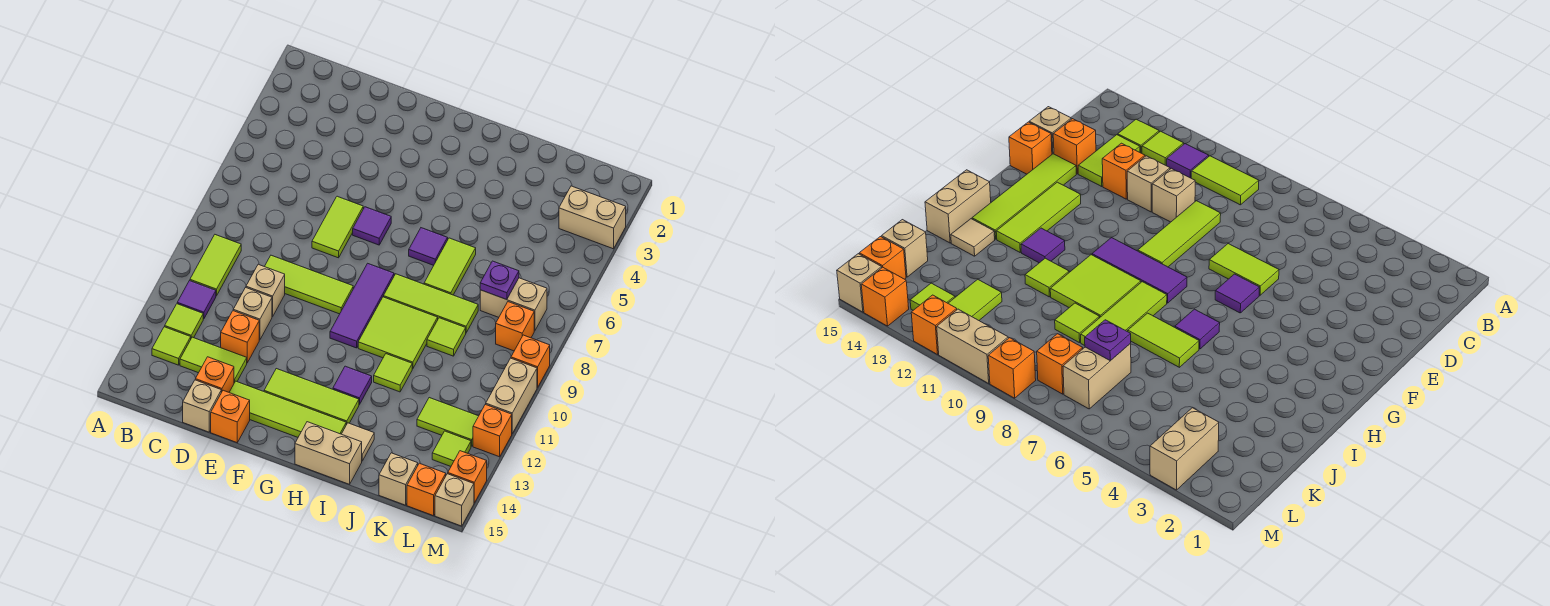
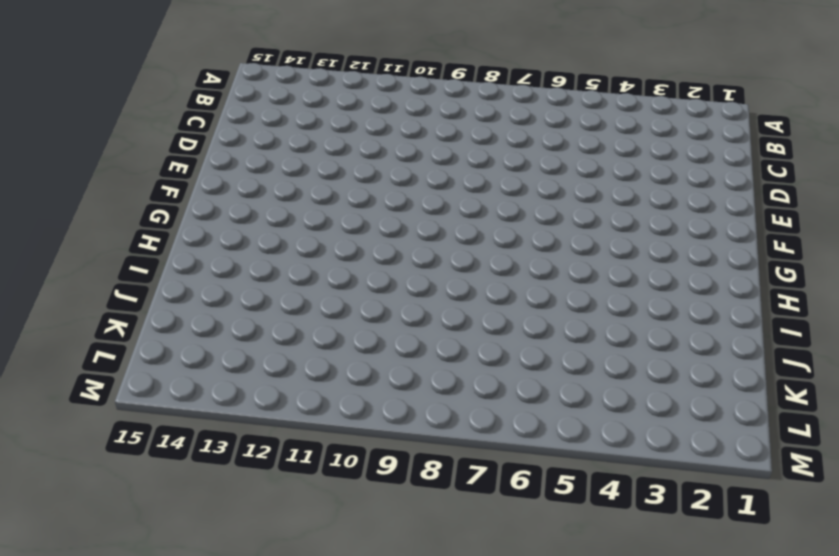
none -> lime tile B9:B10 level 1
none -> purple tile B11 level 1
none -> lime tile B12 level 1
none -> lime tile B13 level 1

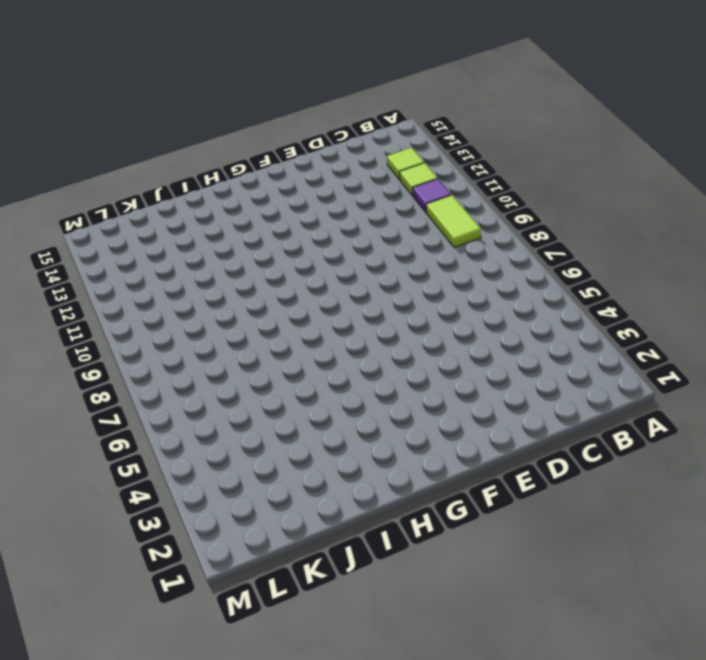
none -> lime tile C13:D13 level 1
none -> lime tile D9:F9 level 1
none -> tan brick D10 level 1
none -> tan brick D11 level 1

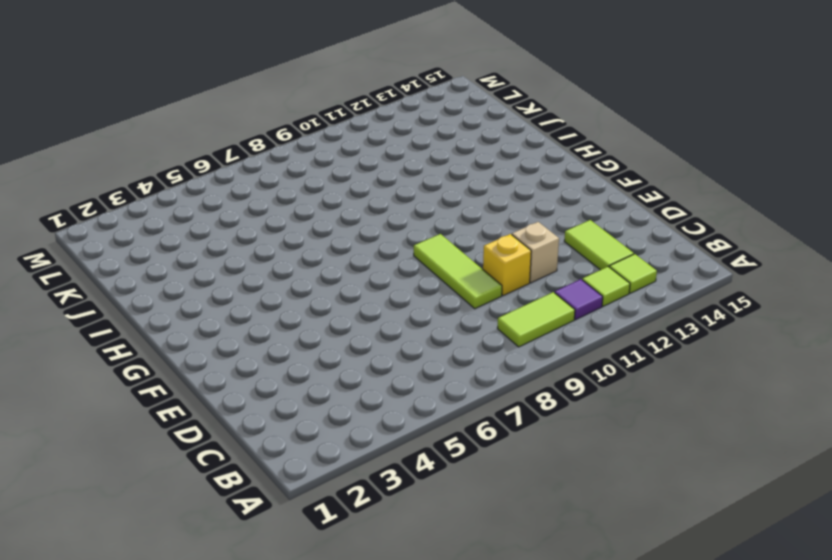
yellow brick D10 level 1 -> tan brick D10 level 1
none -> orange brick D12 level 1
none -> orange brick D14 level 1
none -> tan brick D15 level 1
none -> lime tile E6:E7 level 1

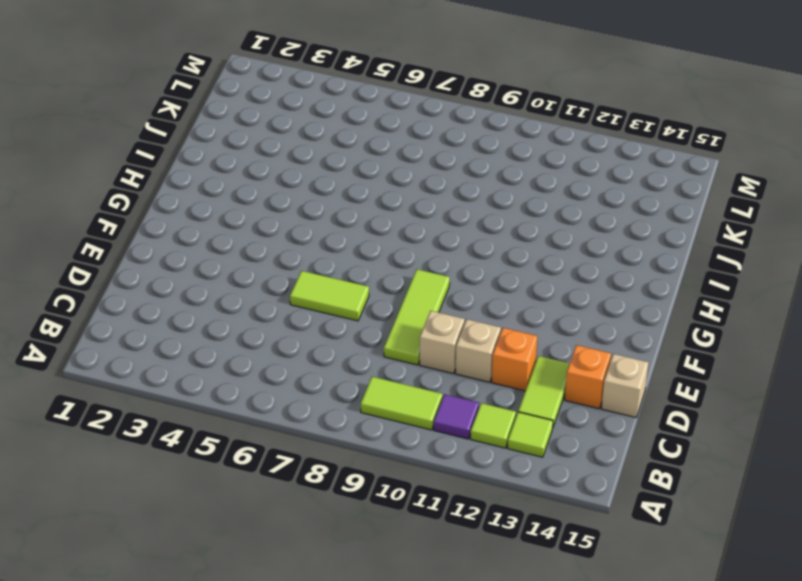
none -> lime tile E14:H14 level 1
none -> orange brick E15 level 1
none -> purple tile F6 level 1
none -> lime tile F13:H13 level 1

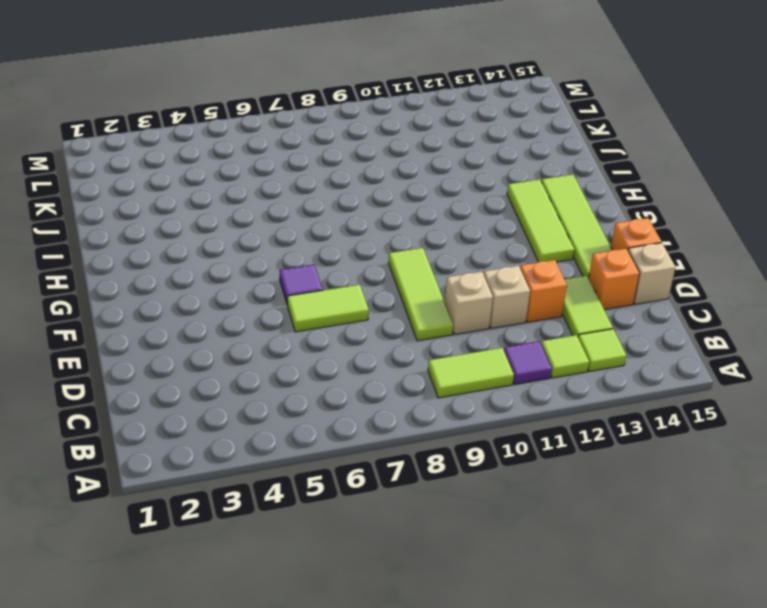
none -> purple tile G8:G10 level 1
none -> purple tile H6 level 1
none -> lime tile H8:J8 level 1
none -> lime tile H9:I10 level 1

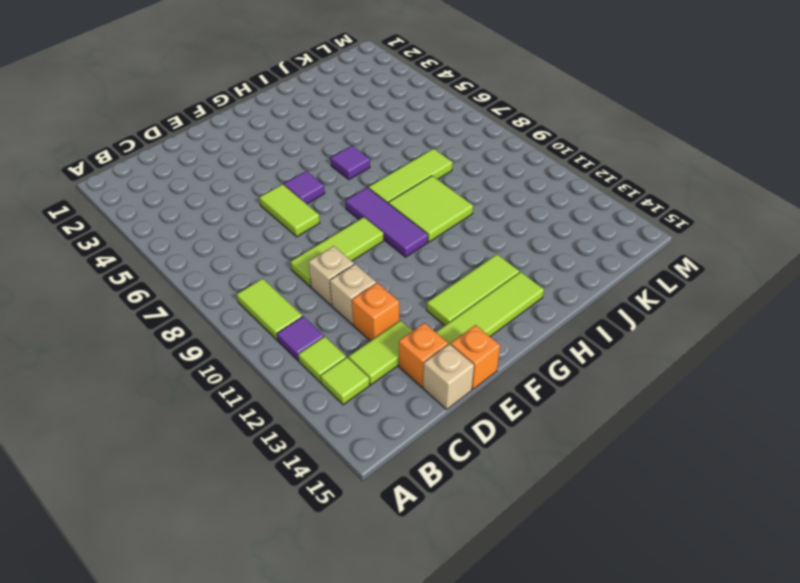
none -> purple tile H12 level 1
none -> tan brick H15:I15 level 1
none -> lime tile I6:I7 level 1
none -> lime tile I11 level 1

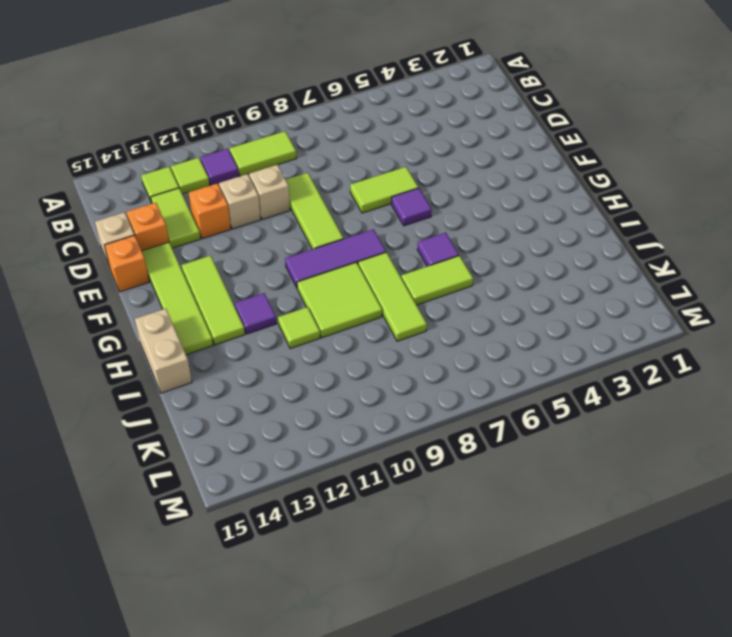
none -> tan tile I14 level 1
none -> lime tile J9 level 1
none -> tan brick K7:L7 level 1
none -> lime tile K12:L12 level 1

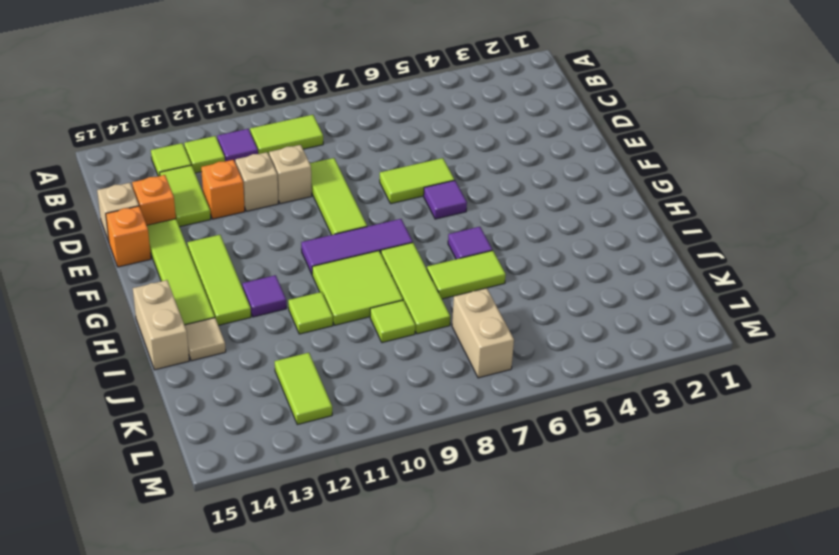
none -> tan brick K15 level 1
none -> tan brick L3:M3 level 1
none -> orange brick L8 level 1
none -> lime tile L13 level 1

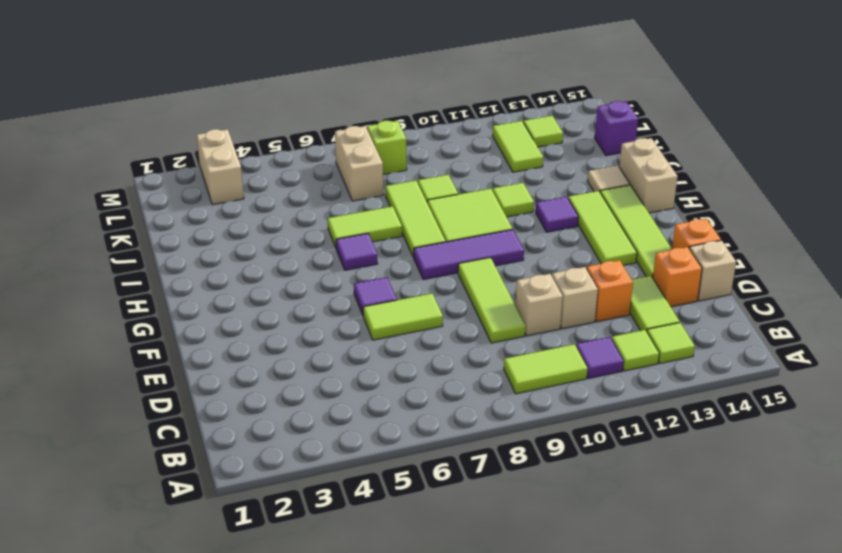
purple brick K15 level 1 -> tan brick K15 level 1
lime brick L8 level 1 -> orange brick L8 level 1
none -> orange brick L15 level 1
none -> orange brick M9 level 1
none -> tan brick M10:M11 level 1
none -> orange brick M12 level 1

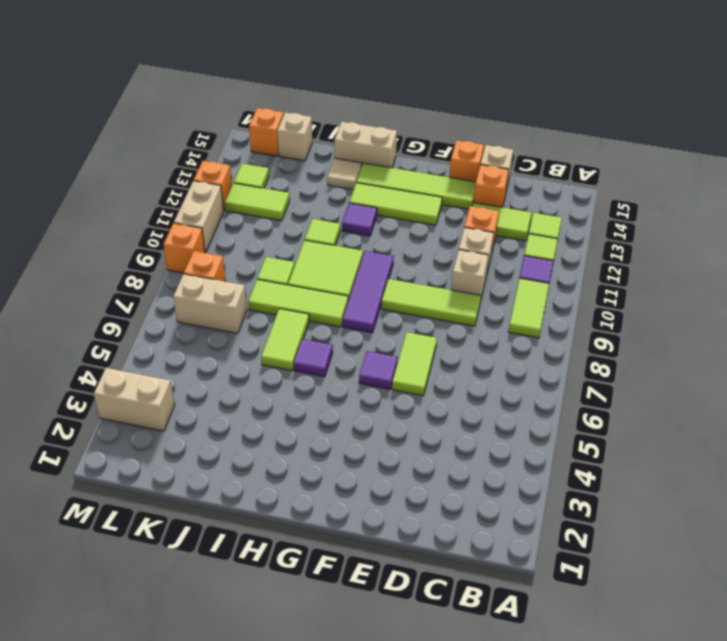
none -> orange brick M14 level 1
none -> tan brick M15 level 1
none -> purple plate K7 level 2

